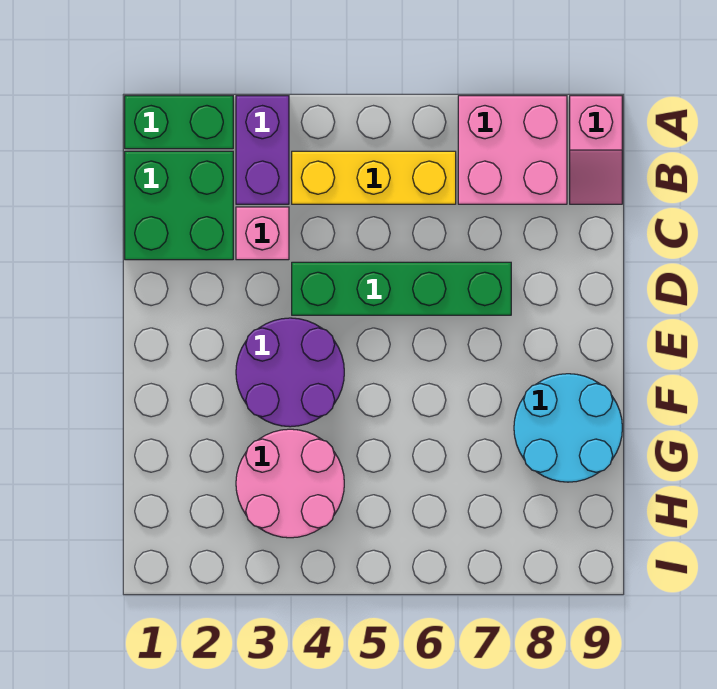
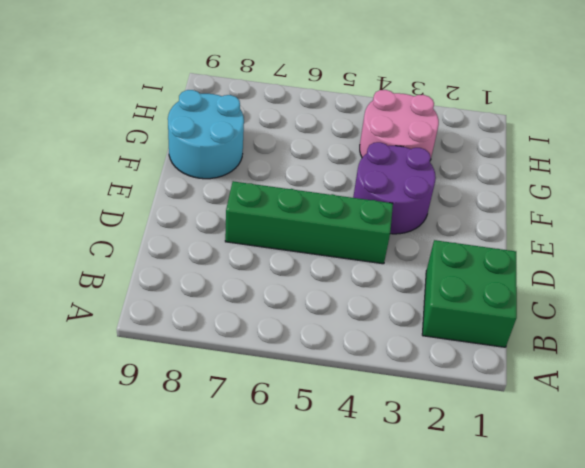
none -> green brick A1:A2 level 1
none -> purple brick A3:B3 level 1

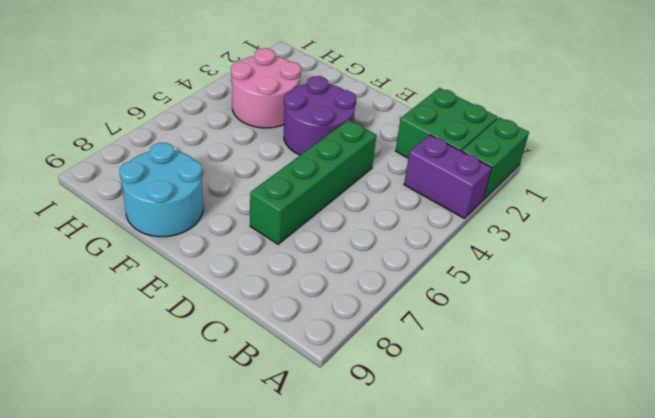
none -> pink brick A7:B8 level 1
none -> pink slope A9:B9 level 1 top A

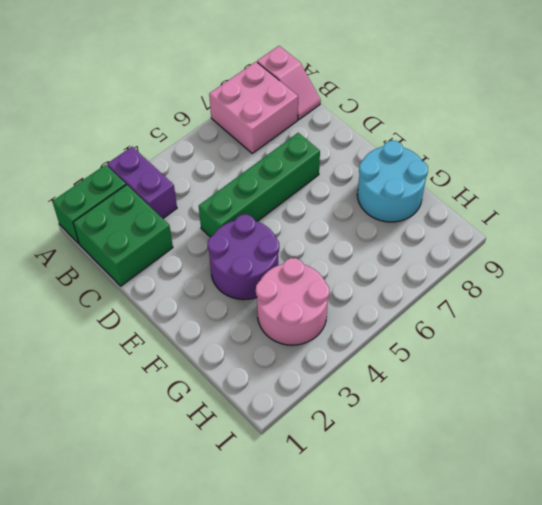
none -> yellow brick B4:B6 level 1
none -> pink brick C3 level 1

